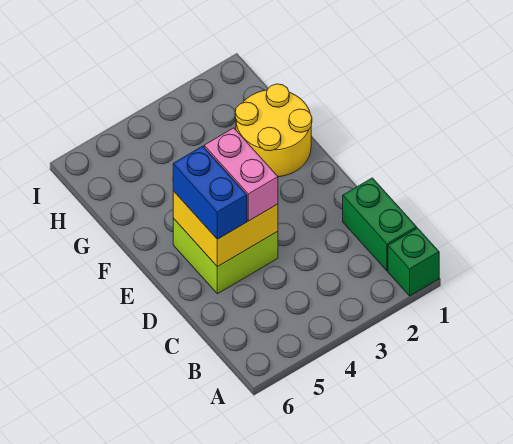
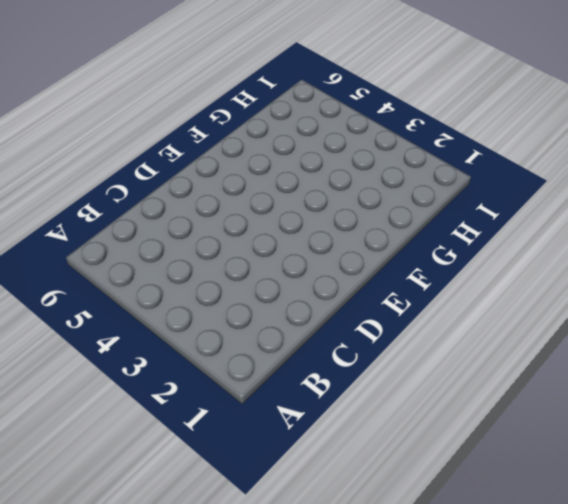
none -> green brick A1 level 1
none -> green brick B1:C1 level 1

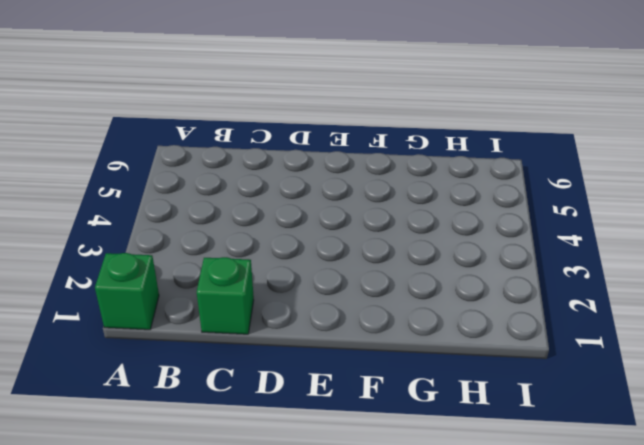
green brick C1 level 1 -> green brick B1:C1 level 1
none -> lime brick D4:E5 level 1
none -> yellow round brick F1:G2 level 1

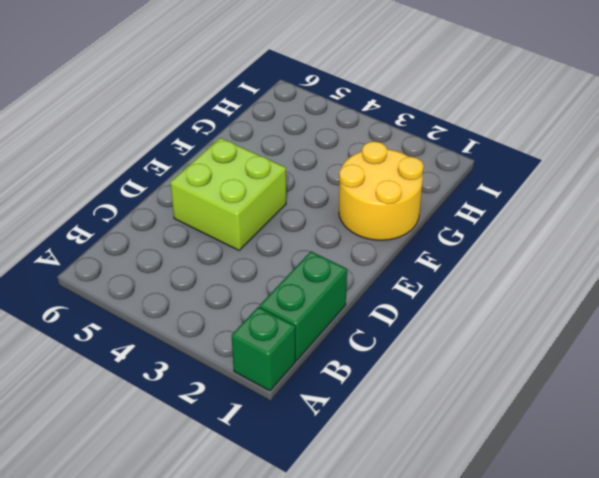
none -> yellow brick D4:E5 level 2
none -> pink brick D4:E4 level 3

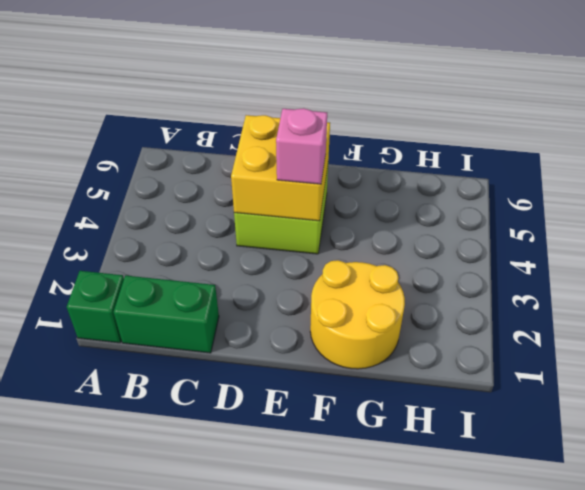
pink brick E4 level 3 -> pink brick D4:E4 level 3
none -> blue brick D5:E5 level 3

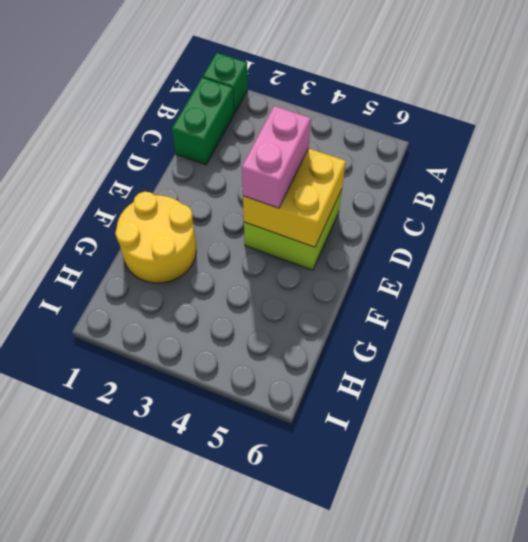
none -> blue brick D5:E5 level 3

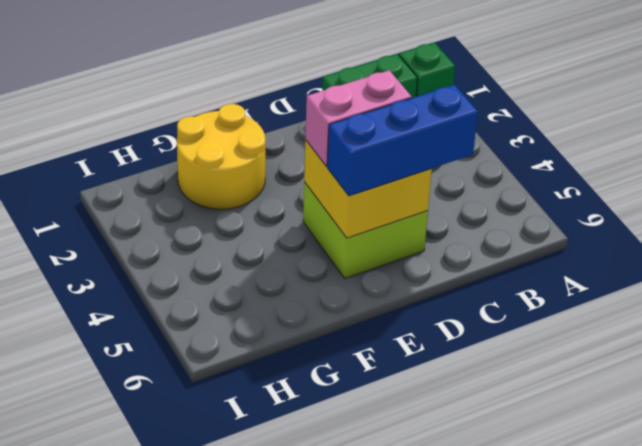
blue brick C5:E5 level 3 -> blue brick D5:E5 level 3

